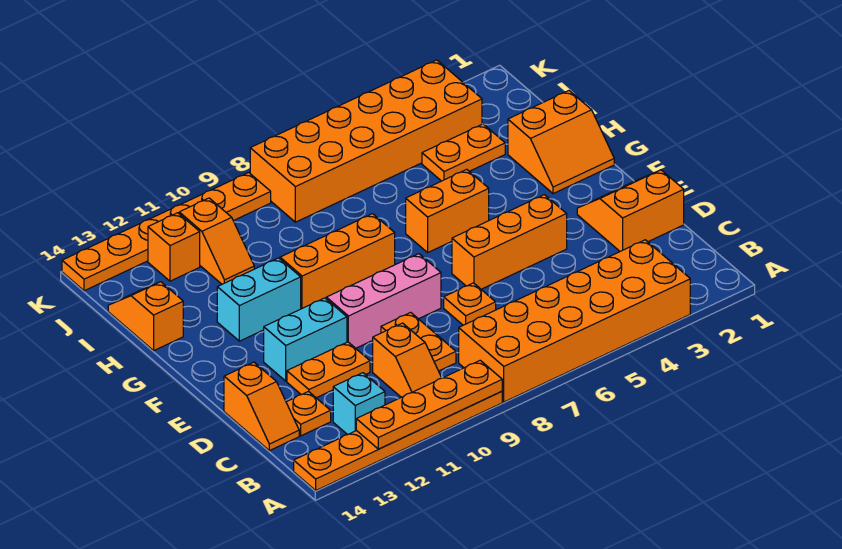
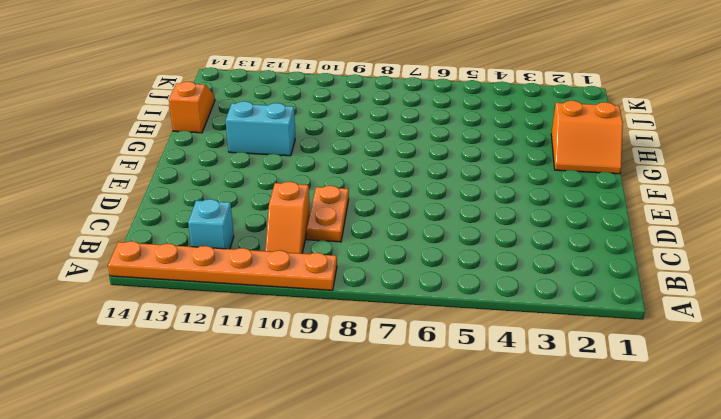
none -> orange brick A3:B8 level 1
none -> orange plate C13 level 1
none -> orange slope C14:D14 level 1 top D

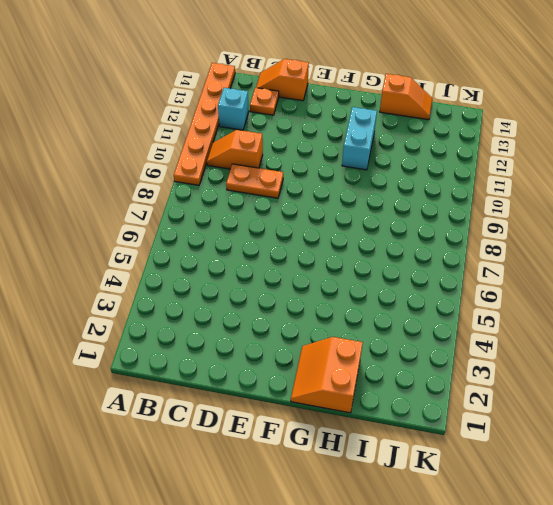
none -> orange brick A3:B8 level 1
none -> orange slope D1:E2 level 1 top D
none -> orange plate D7 level 1

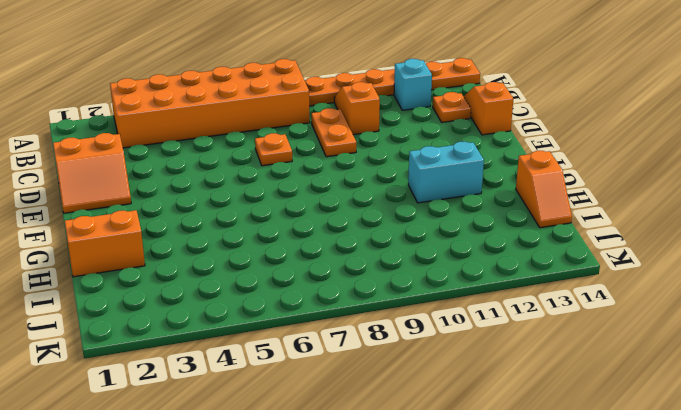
none -> orange plate D11:D12 level 1
none -> orange brick E4:E6 level 1
none -> pink brick E8:E10 level 1

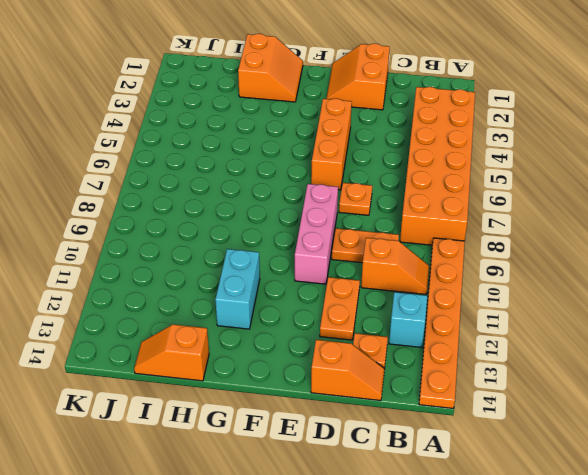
none -> cyan brick E11:E12 level 1
none -> orange brick G5:G6 level 1
none -> orange brick G8:G10 level 1

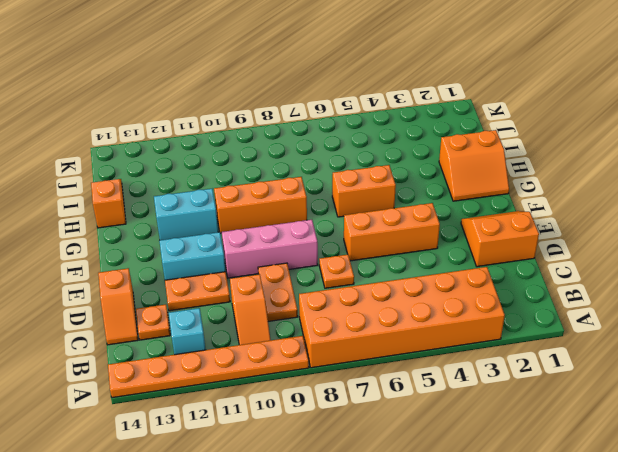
none -> orange plate I3:I4 level 1
none -> orange slope I11:J11 level 1 top J
none -> orange brick J3:K8 level 1

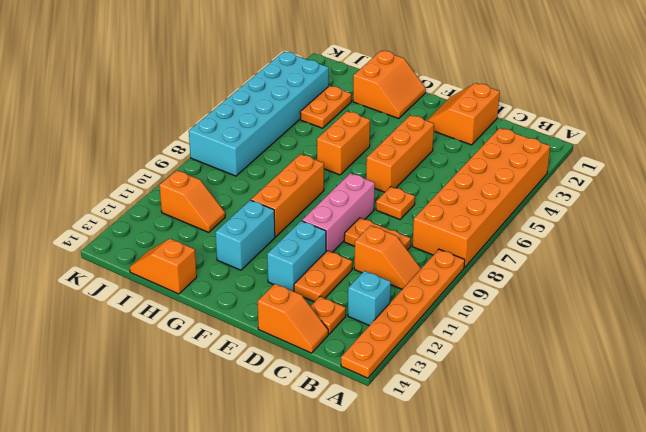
cyan brick J3:K8 level 1 -> orange brick J3:K8 level 1
none -> orange brick J12 level 1
none -> orange plate K9:K14 level 1
none -> orange plate A9:A12 level 2

